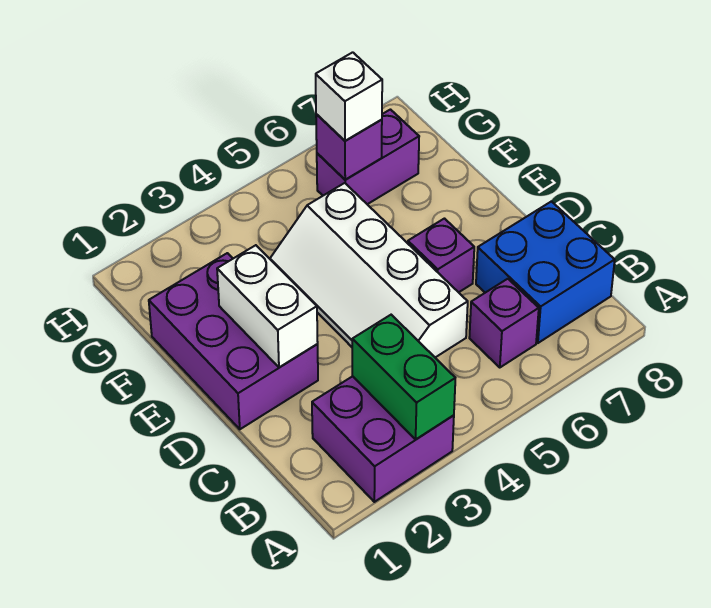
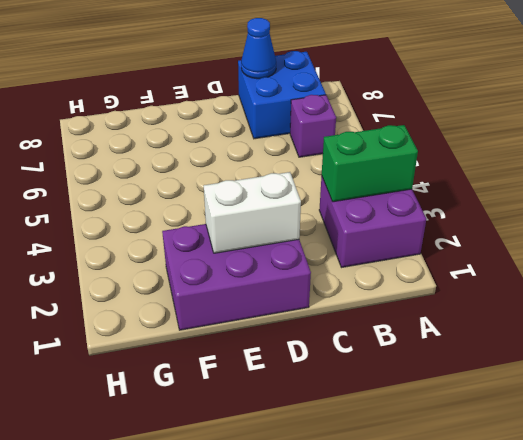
blue cone C8 level 2 -> none
none -> white slope C4:F5 level 1 top 5
none -> purple brick D6 level 1

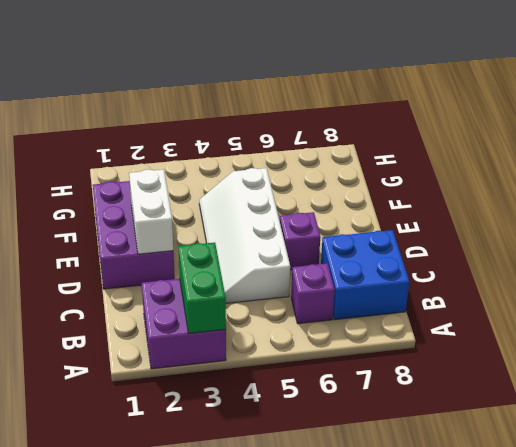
none -> purple brick G6:G7 level 1
none -> purple brick G6 level 2

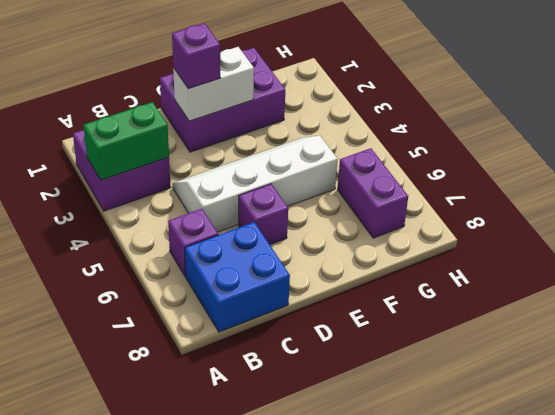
purple brick D2 level 3 -> purple brick G6 level 2
none -> white brick G6 level 3

